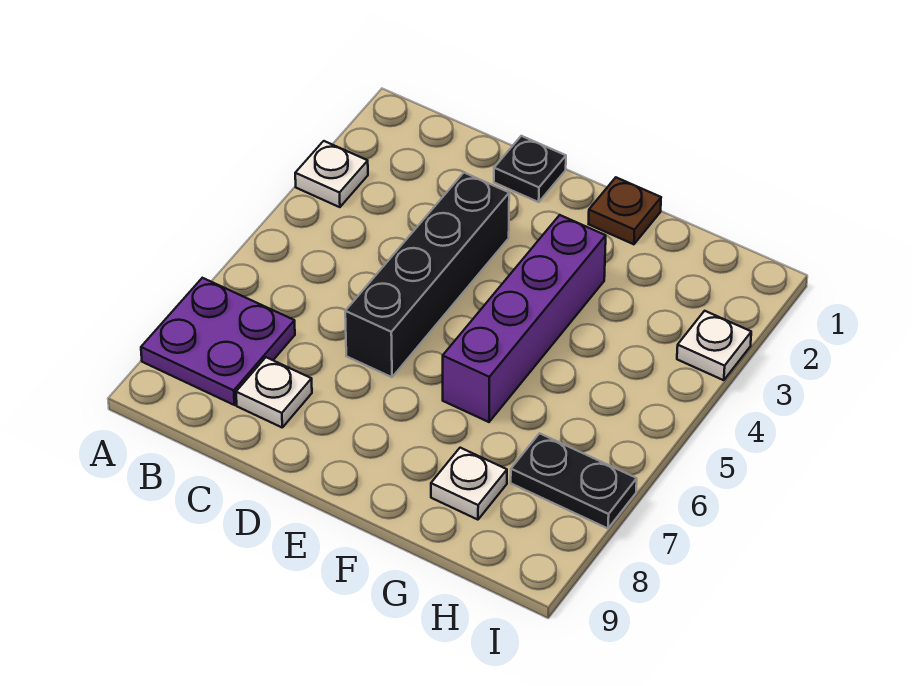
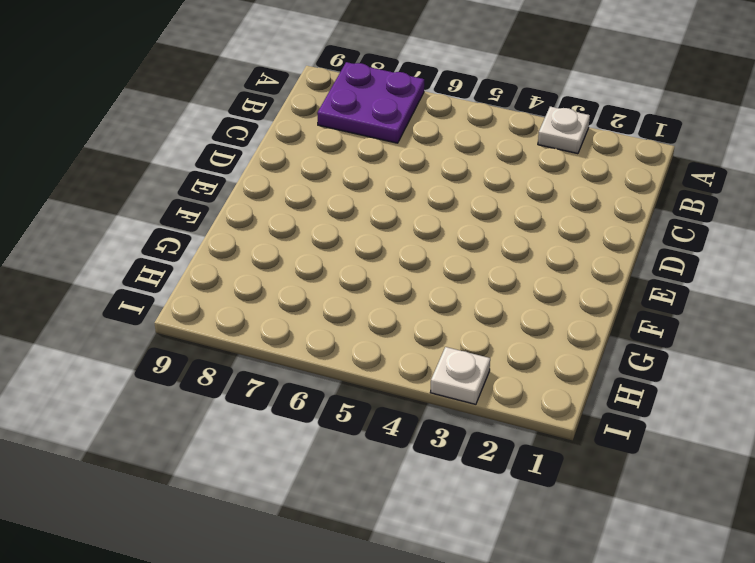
none -> white plate C8 level 1
none -> black plate D1 level 1

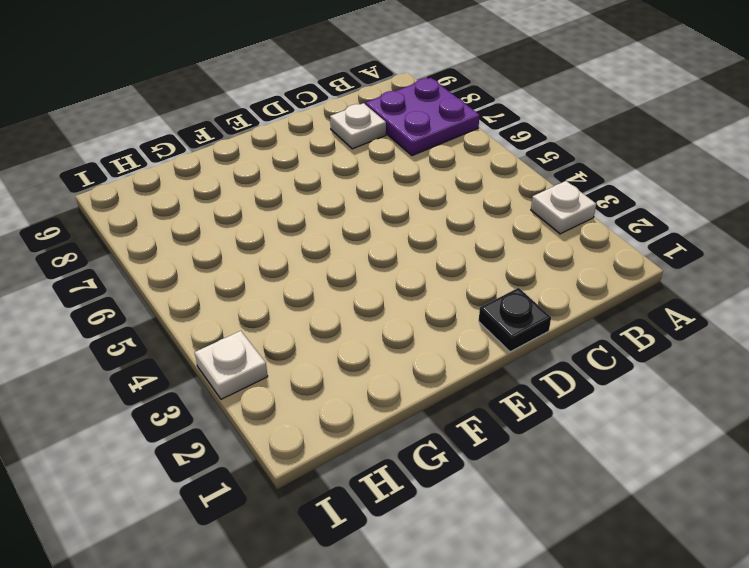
none -> black brick D3:D6 level 1
none -> brown plate F1 level 1

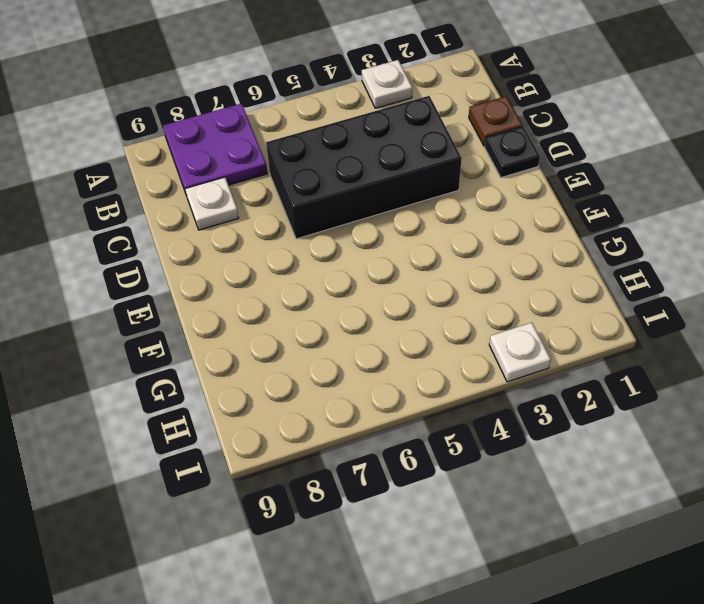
brown plate C1 level 1 -> brown plate F1 level 1
black brick C3:D6 level 1 -> black brick D3:D6 level 1
none -> purple brick F3:F6 level 1
none -> white plate G8 level 1

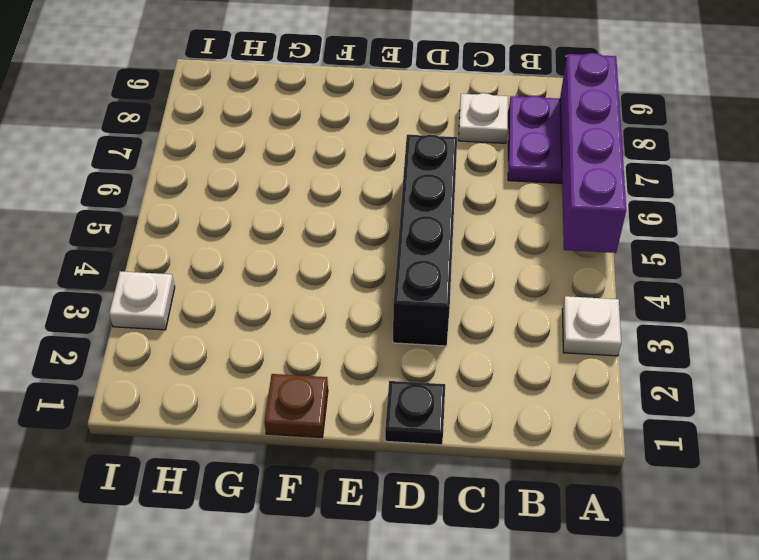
purple brick A5:A8 level 2 -> purple brick F3:F6 level 1
none -> white plate G8 level 1
none -> black plate H7:I7 level 1

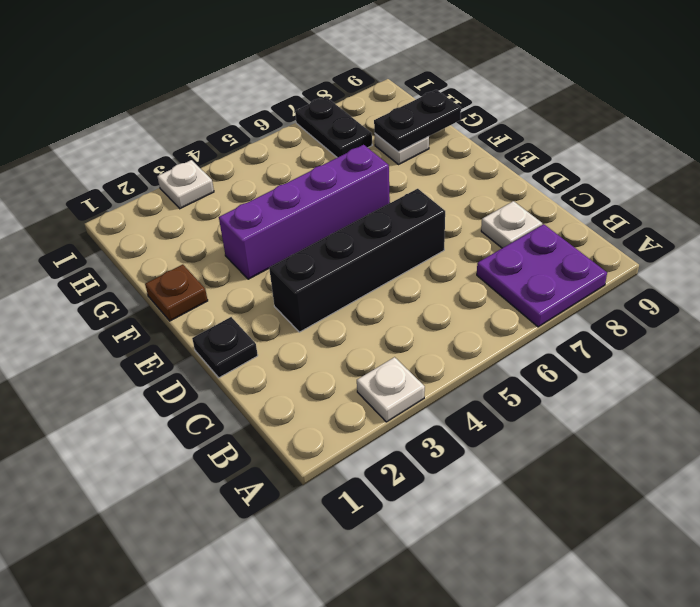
black plate G8:G9 level 2 -> none

